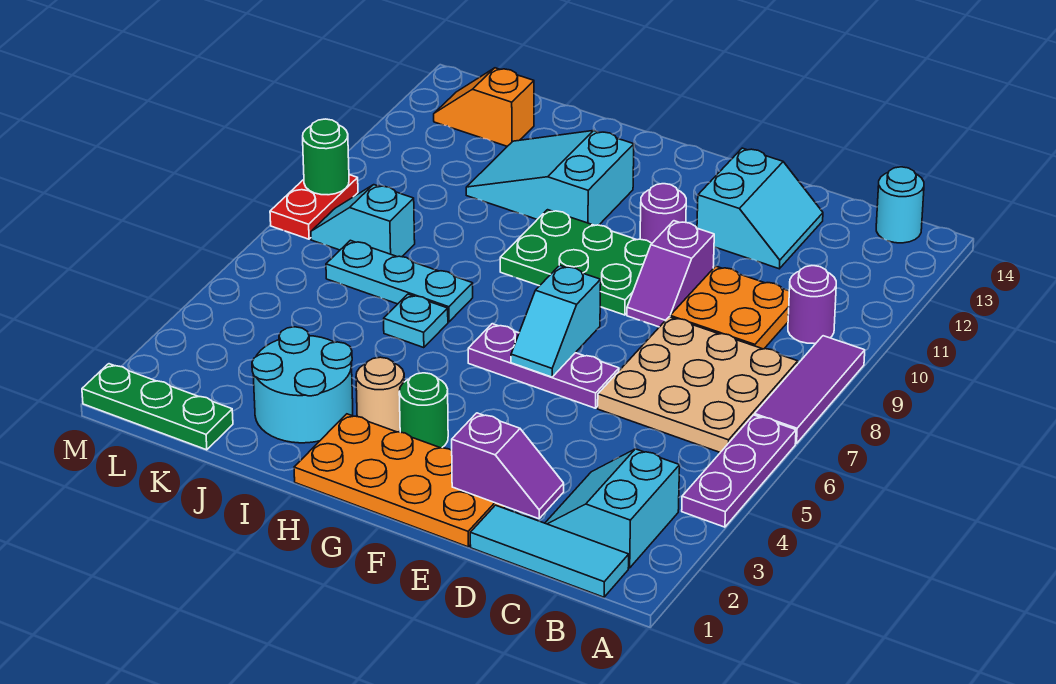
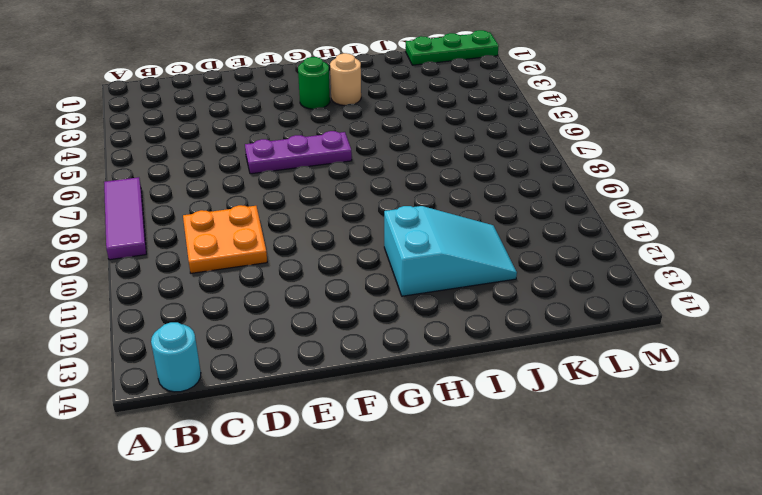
none -> purple plate A4:A6 level 1
none -> cyan tile B1:D1 level 1
none -> cyan slope B2:C3 level 1 top B

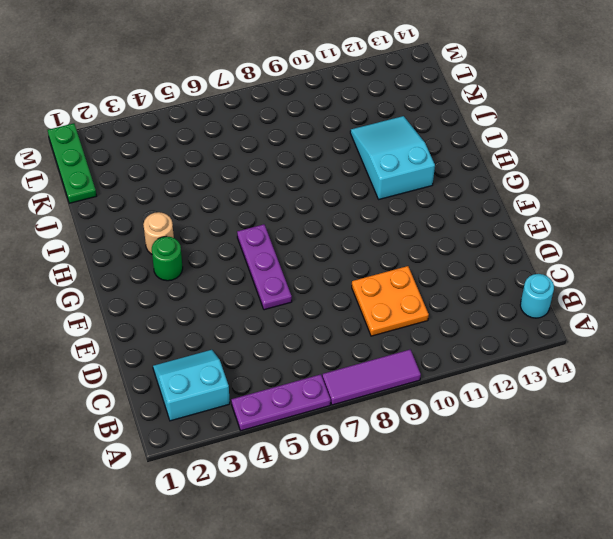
none -> cyan tile B1:D1 level 1
none -> tan plate B6:D8 level 1
none -> purple round brick B10 level 1

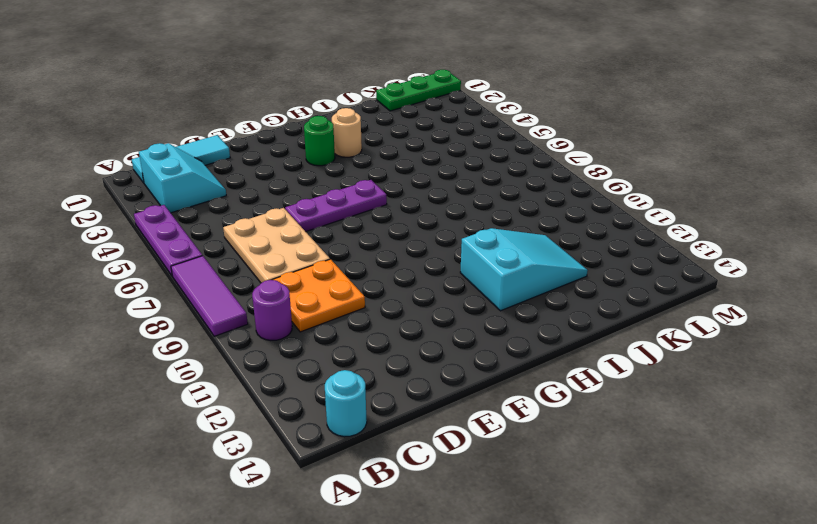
tan plate C6:D8 level 1 -> tan plate B6:D8 level 1
none -> cyan slope D12:E13 level 1 top E
none -> orange plate E1:H2 level 1
none -> purple slope E9:E10 level 1 top 10

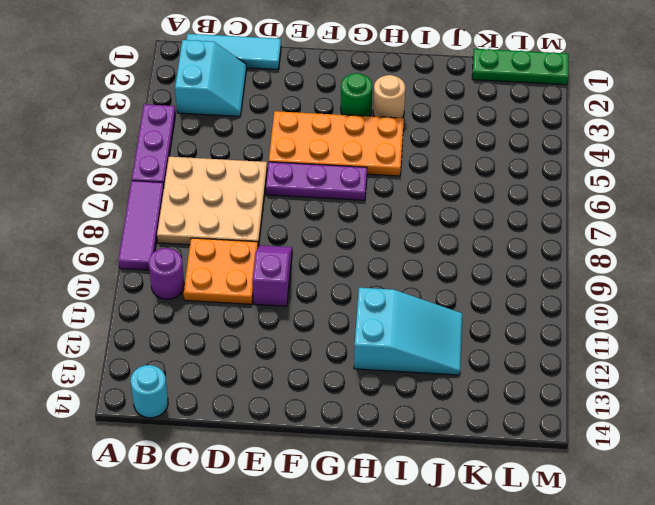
orange plate E4:H5 level 1 -> orange plate E1:H2 level 1
none -> cyan slope D12:E13 level 1 top E
none -> green plate F9:H10 level 1
none -> purple round brick F11 level 1

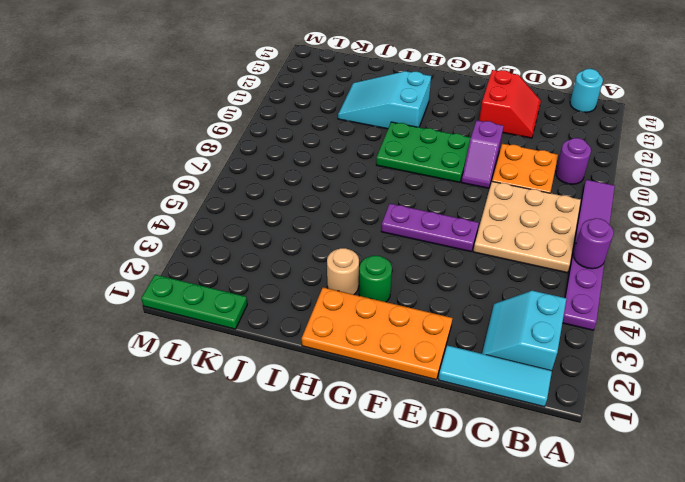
purple round brick A6 level 2 -> purple round brick F11 level 1
red slope D12:E13 level 1 top E -> cyan slope D12:E13 level 1 top E
none -> cyan round brick I2:J3 level 1
none -> cyan plate I6 level 1
none -> cyan plate I7:K7 level 1

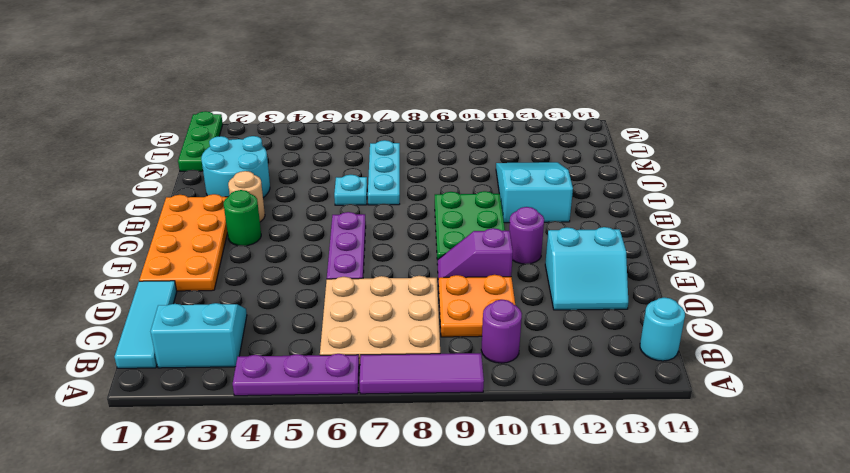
none -> cyan slope K8:L8 level 1 top K
none -> orange slope K13:L13 level 1 top K
none -> red plate M8:M9 level 1

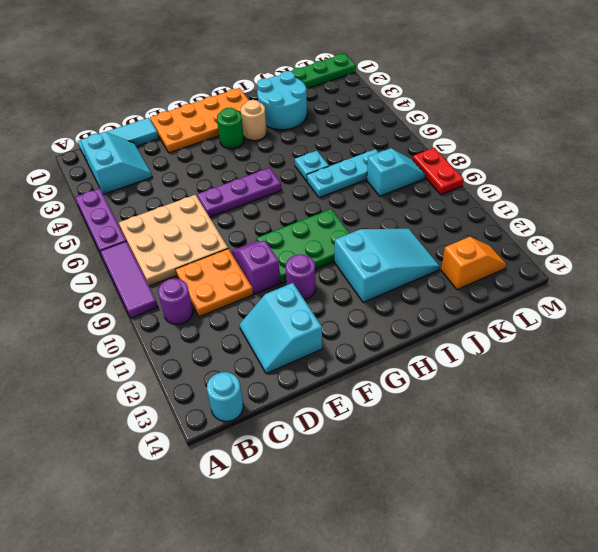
none -> purple slope D2:E2 level 2 top E
none -> cyan slope F6:F7 level 2 top 7
none -> green round brick M9 level 2

